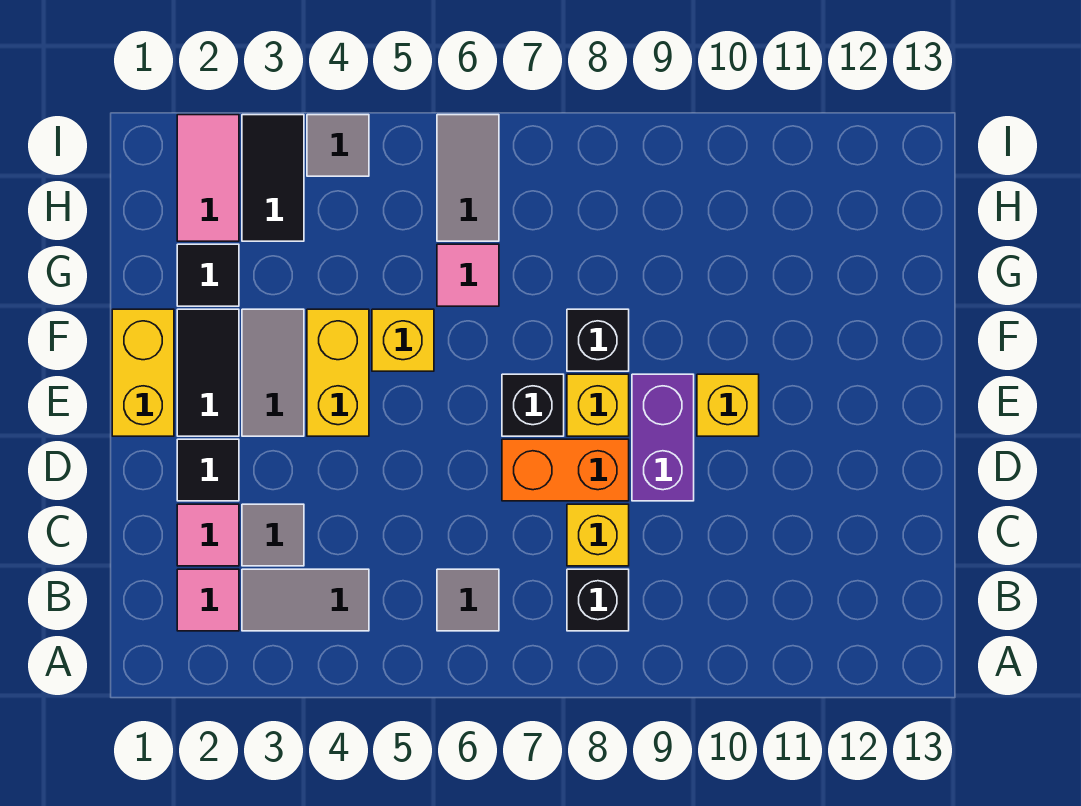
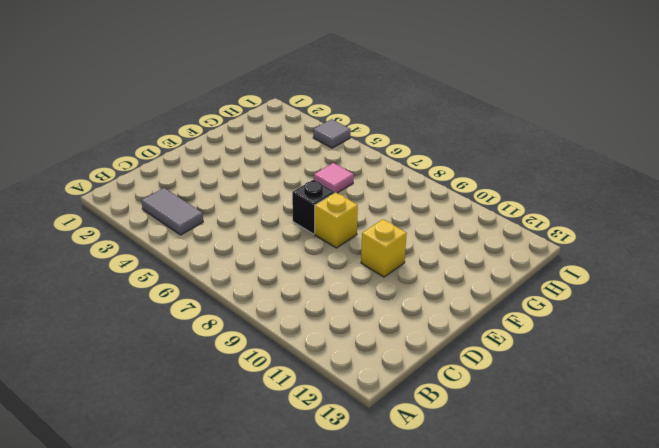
none -> pink tile B2 level 1
none -> grey tile B6 level 1
none -> black brick B8 level 1

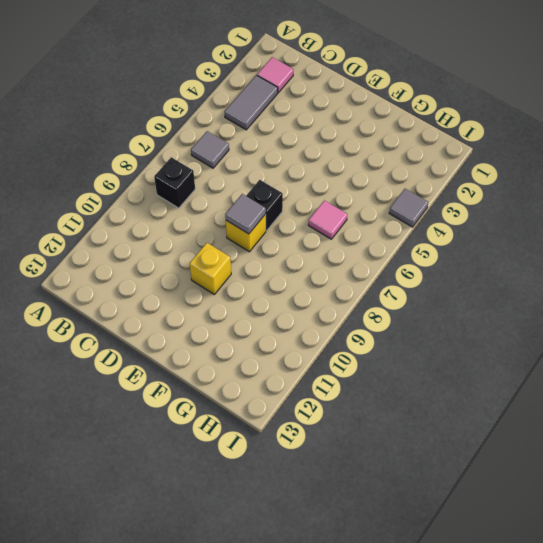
grey tile E8 level 2 -> grey tile C3 level 1
none -> pink tile C2 level 1
none -> yellow brick C8 level 1
none -> black tile D2 level 1

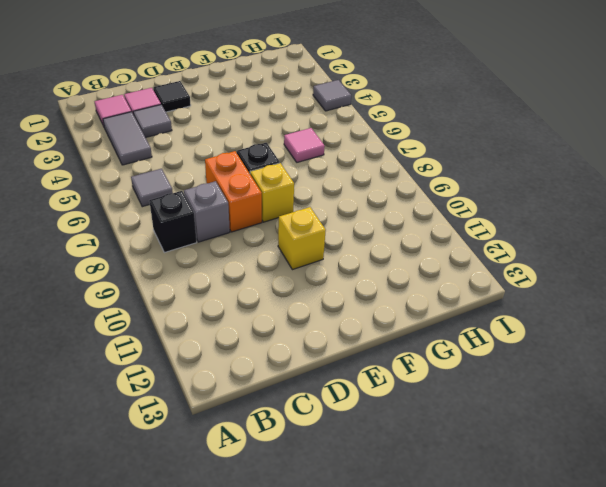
grey brick C8 level 1 -> yellow brick C8 level 1
none -> purple brick D9:E9 level 1
none -> yellow brick E1:F1 level 1
none -> black tile E2:F2 level 1

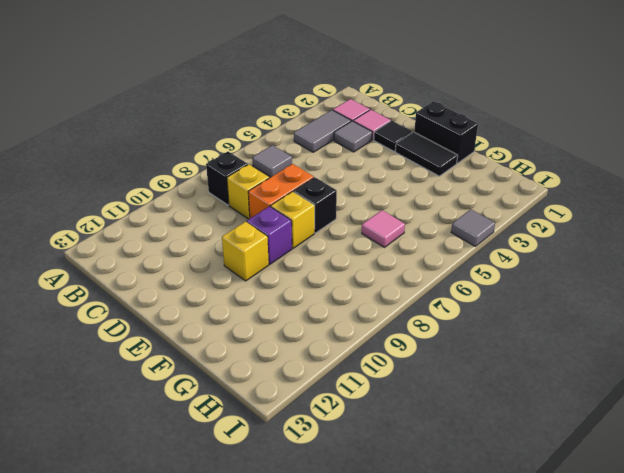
black brick E1:F1 level 1 -> yellow brick E1:F1 level 1
purple brick E9 level 1 -> purple brick D9:E9 level 1
none -> grey tile E3:F3 level 1
none -> yellow brick E4:F4 level 1
none -> yellow brick F5 level 1

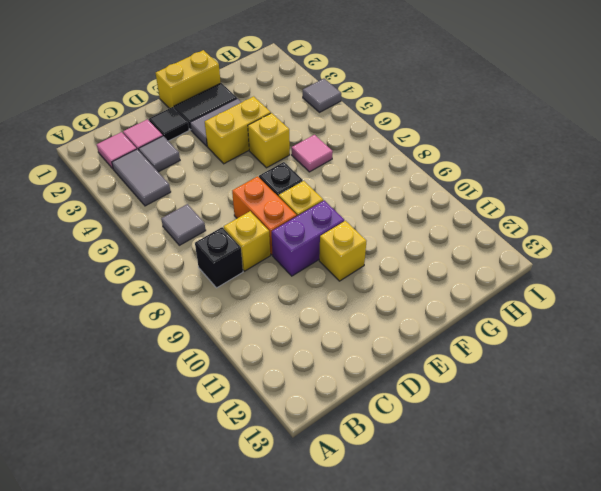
none -> black brick F8 level 1
none -> black tile G2 level 1
none -> pink tile H2:I2 level 1

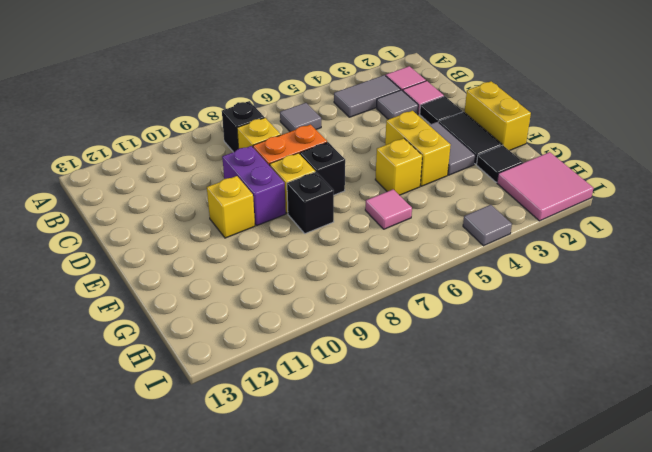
pink tile H1:I2 level 1 -> pink tile H2:I2 level 1
none -> black tile H3:I3 level 1
none -> grey tile H6:I6 level 1

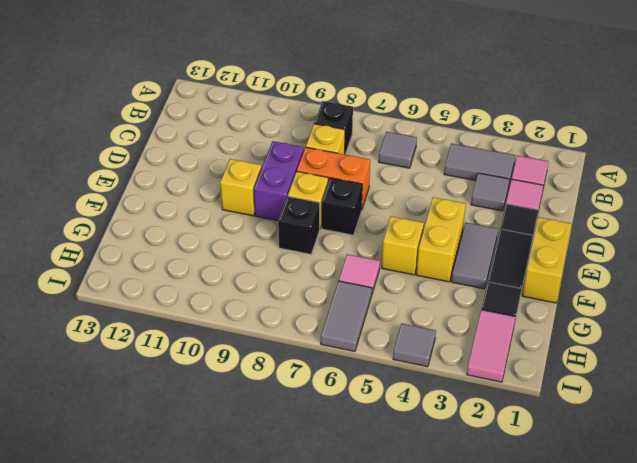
none -> black tile H3:I3 level 1

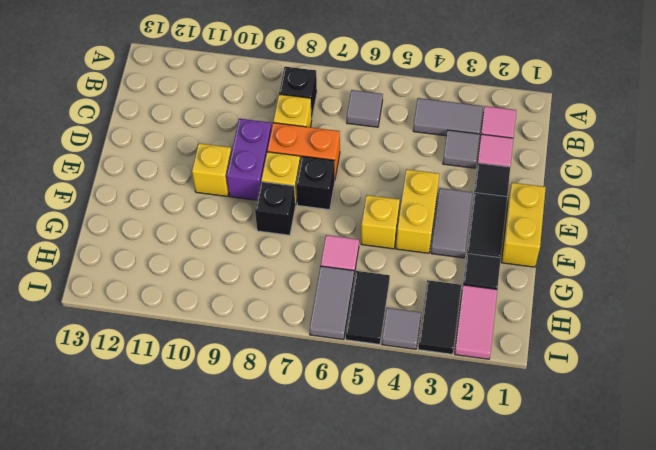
black tile H5:I5 level 1 -> none

